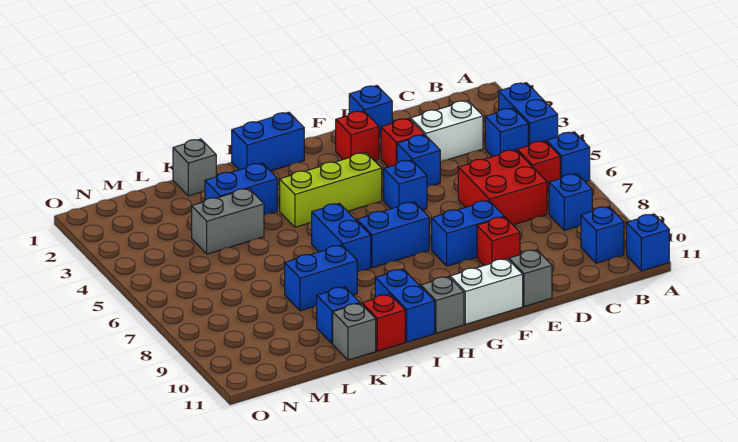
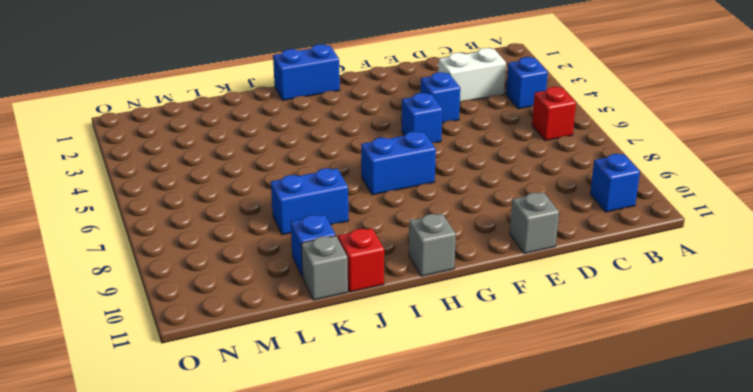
none -> blue brick A3:A4 level 1
none -> blue brick A6 level 1
none -> blue brick A11 level 1
none -> blue brick B8 level 1

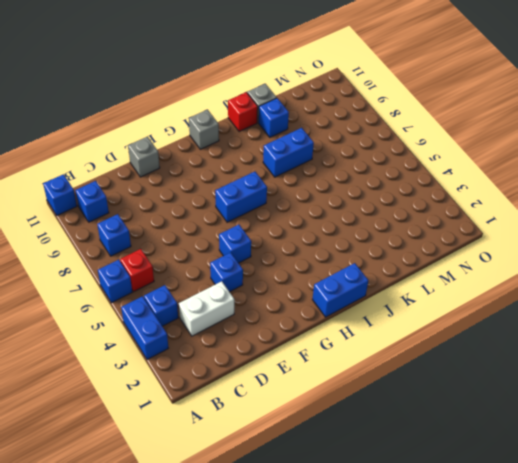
none -> red brick C6:D7 level 1
none -> blue brick E1 level 1
none -> red brick E3 level 1
none -> blue brick E8:F8 level 1

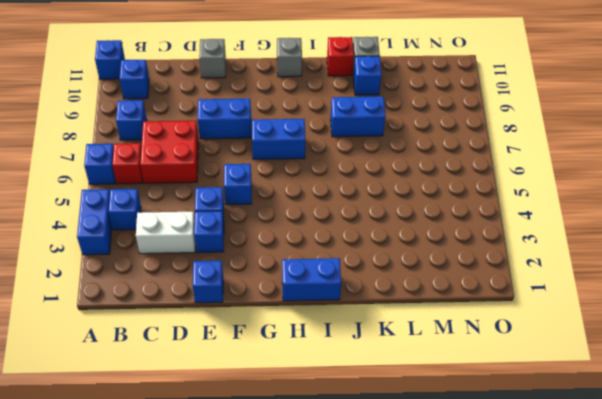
blue brick E3 level 1 -> red brick E3 level 1
none -> red brick E9 level 1
none -> red brick F2 level 1
none -> white brick F11:G11 level 1
none -> lime brick G4:I4 level 1

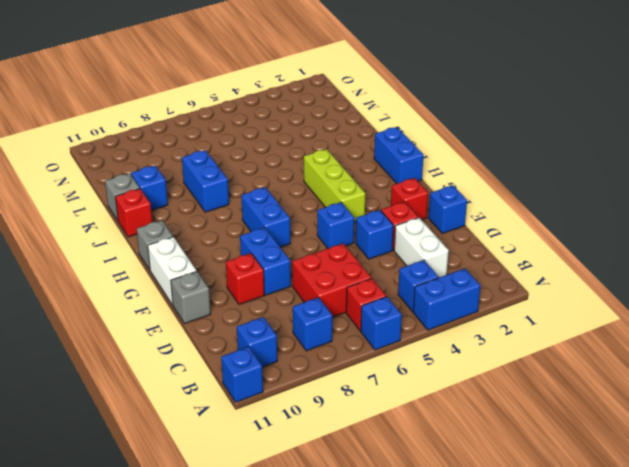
none -> blue brick I6:I7 level 1
none -> blue brick I10:I11 level 1
none -> blue brick J3:K3 level 1
none -> grey brick K1 level 1

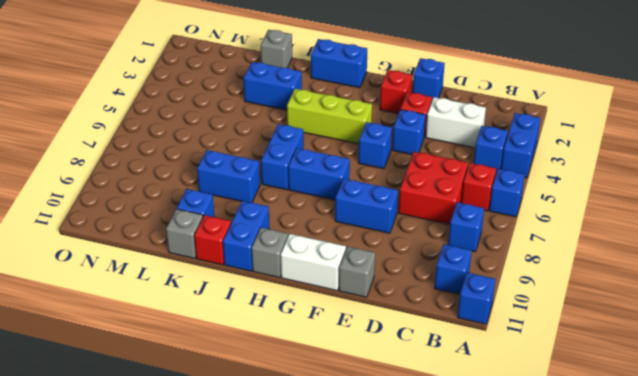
none -> red brick E9 level 1
none -> grey brick K4:L4 level 1

